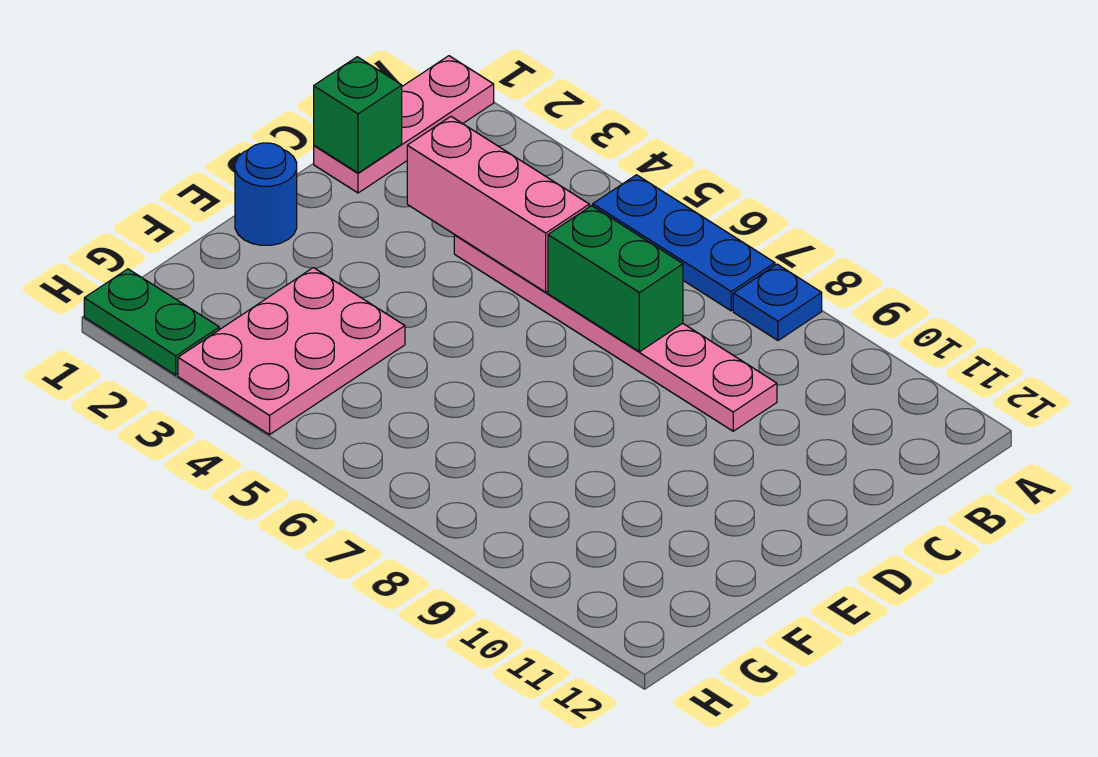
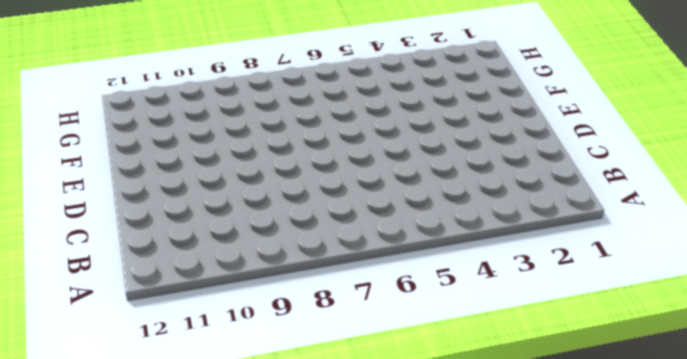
none -> pink plate A1:C1 level 1
none -> blue plate A5:A7 level 1

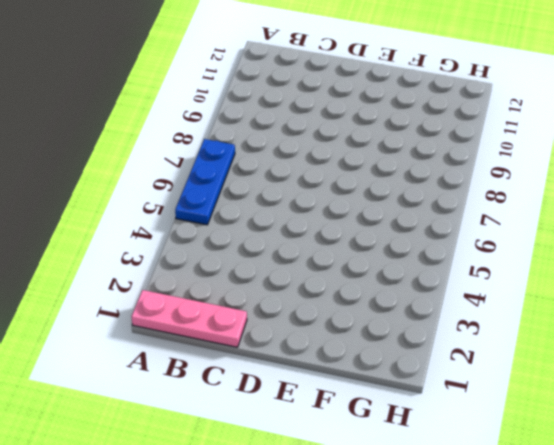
none -> blue plate A8 level 1
none -> pink plate C4:C9 level 1

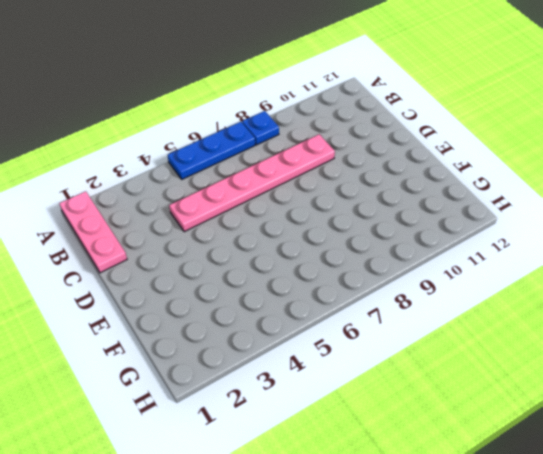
none -> blue round brick E1 level 1
none -> pink plate F3:H4 level 1

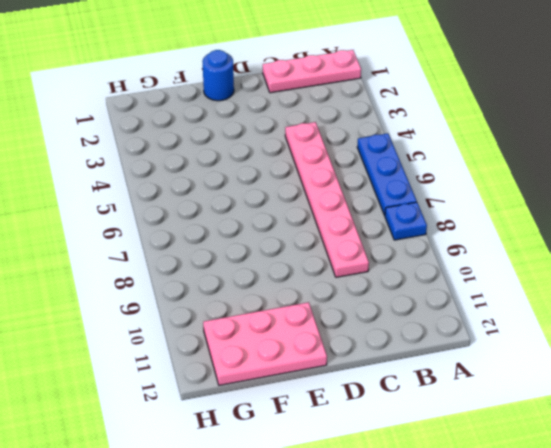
pink plate E11:G12 level 1 -> pink plate F3:H4 level 1
none -> green plate H1:H2 level 1
none -> green brick C1 level 2

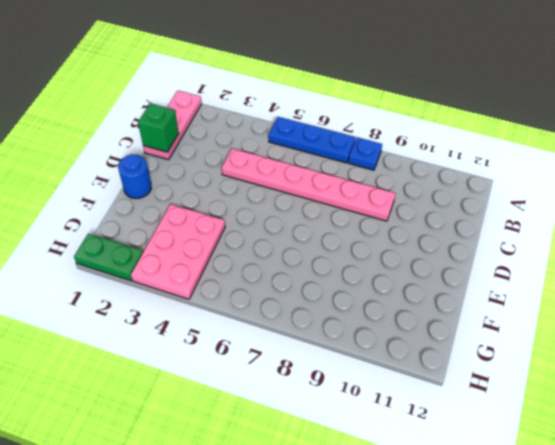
none -> pink brick C3:C5 level 2
none -> green brick C6:C7 level 2

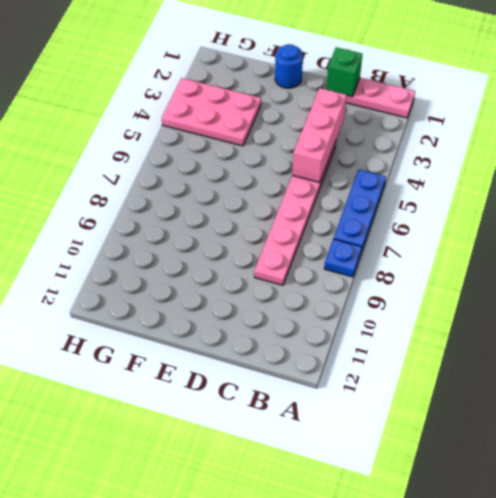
none -> green plate H1:H2 level 1
none -> green brick C6:C7 level 2

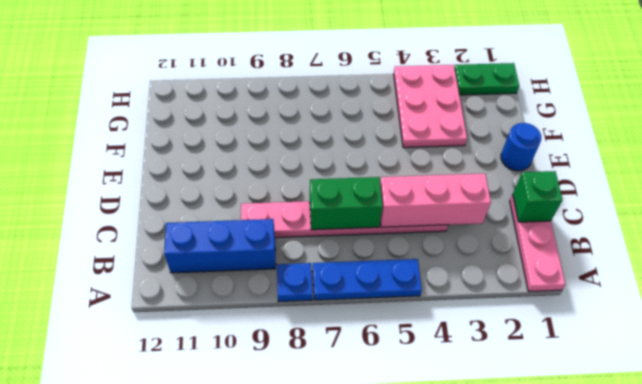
blue brick B9:B11 level 1 -> none

